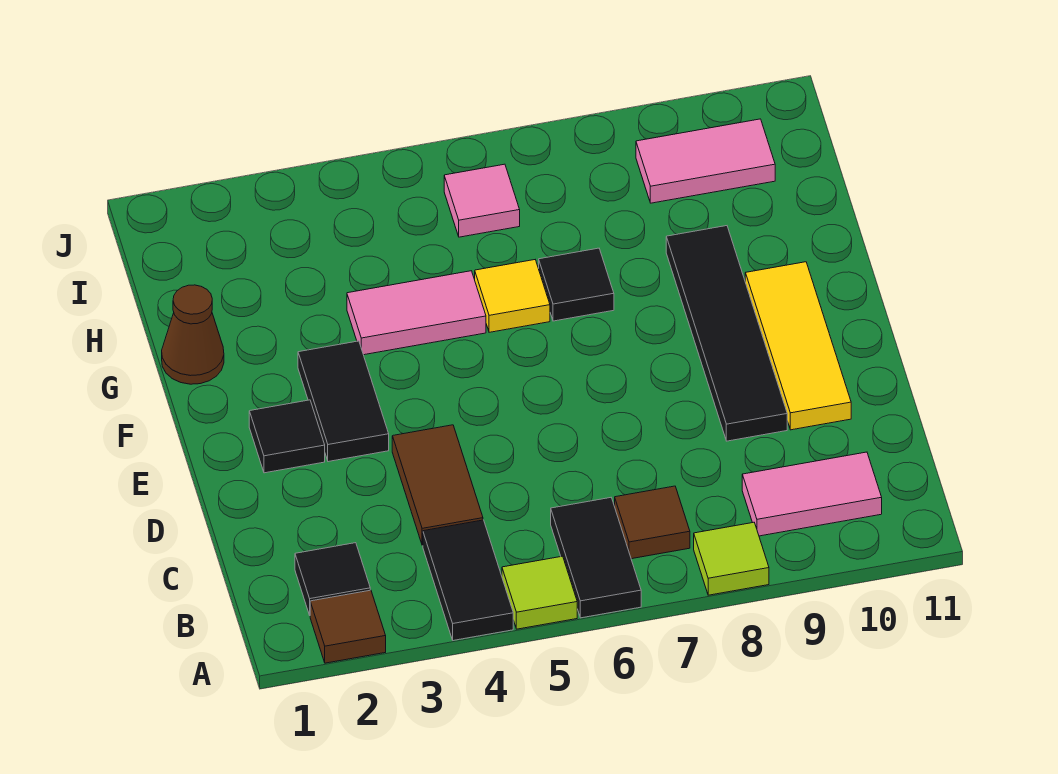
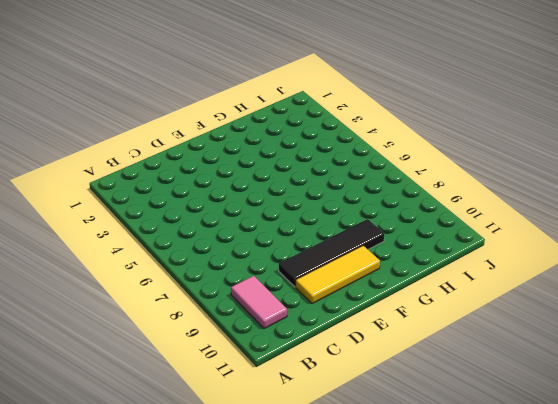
none -> brown tile A2 level 1
none -> black tile A4:B4 level 1
none -> lime tile A5 level 1

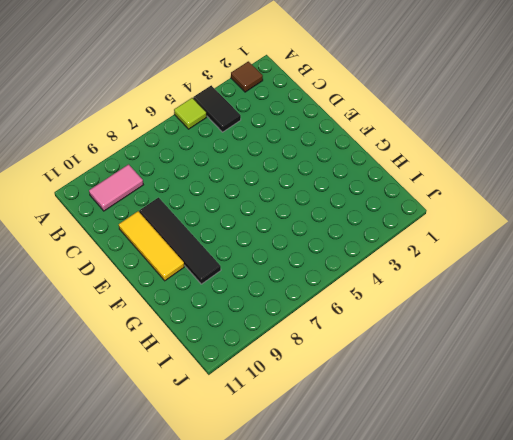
none -> black tile A6:B6 level 1
none -> lime tile A8 level 1
none -> black tile B2 level 1

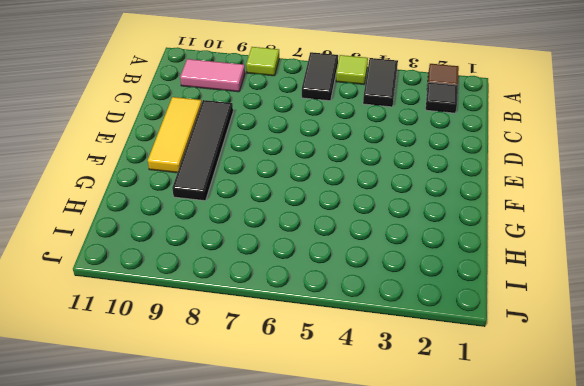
none -> brown tile B7 level 1
none -> brown tile C4:D4 level 1
none -> black tile E2 level 1

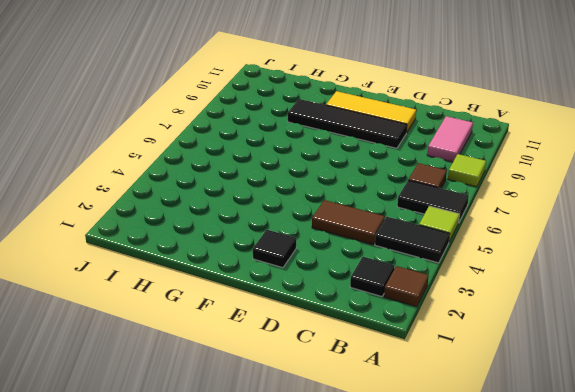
none -> black tile E3:F3 level 1
none -> brown cone G1 level 1
none -> pink tile G4:G5 level 1

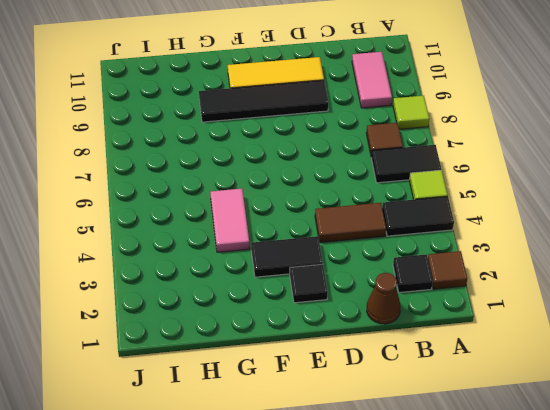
brown cone C1 level 1 -> brown cone G1 level 1
none -> yellow tile G6 level 1
none -> black tile G7 level 1
none -> pink tile I6 level 1

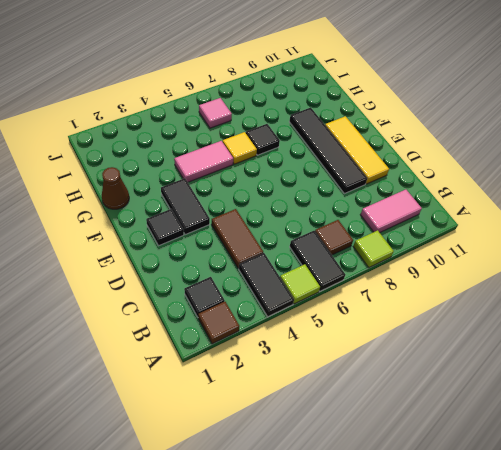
none -> pink tile I9:I10 level 1

